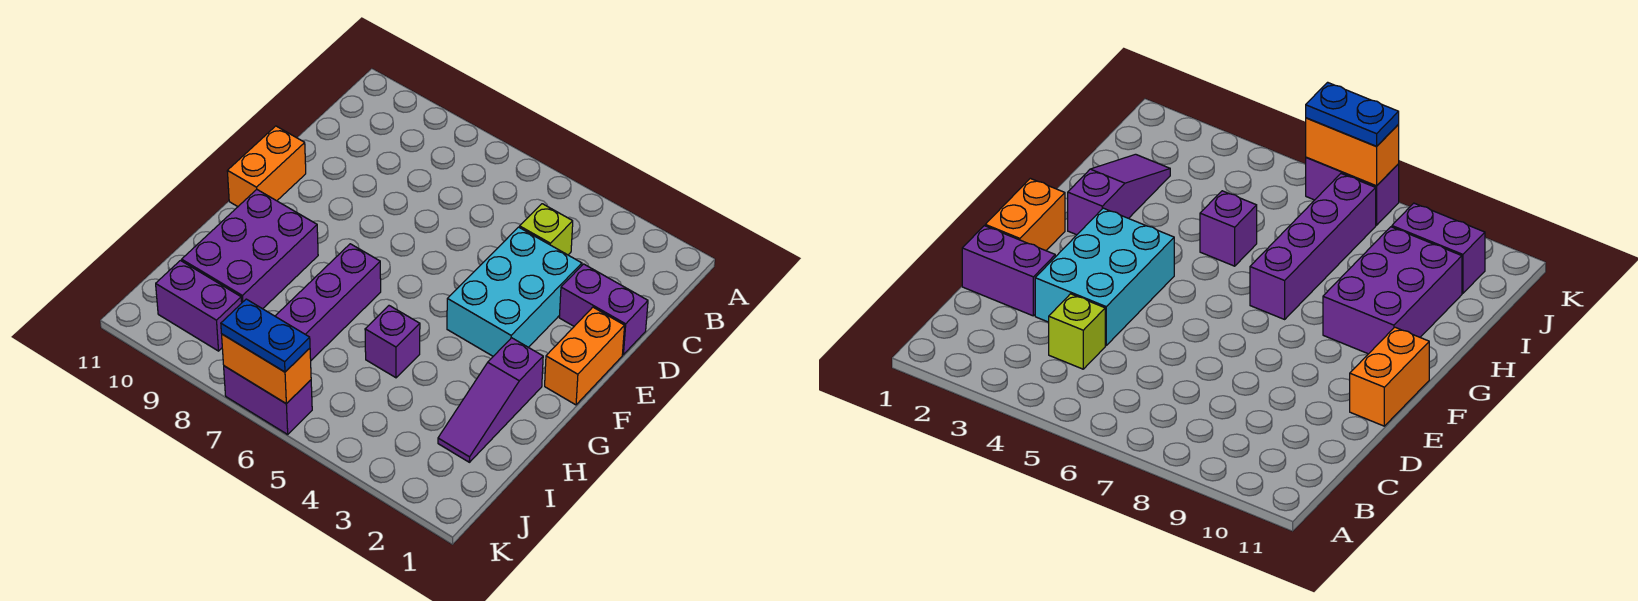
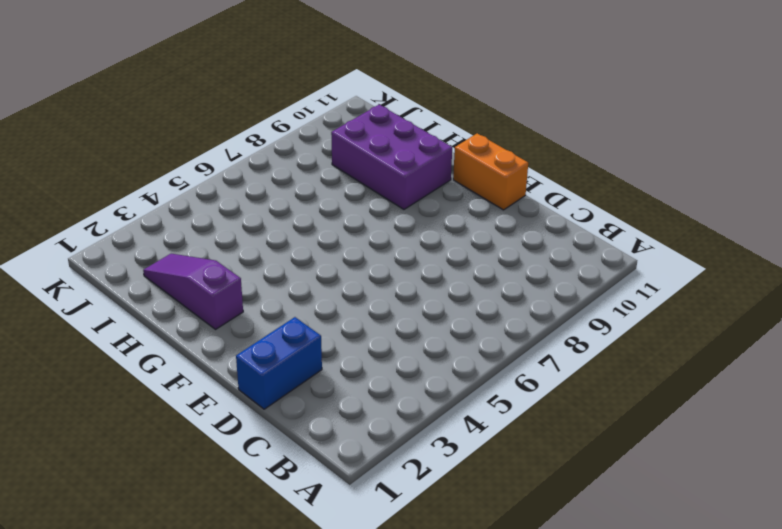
blue brick D1:D2 level 1 -> purple brick D1:D2 level 1
none -> lime brick C4 level 1
none -> cyan brick D3:F4 level 1
none -> orange brick E1:F1 level 1

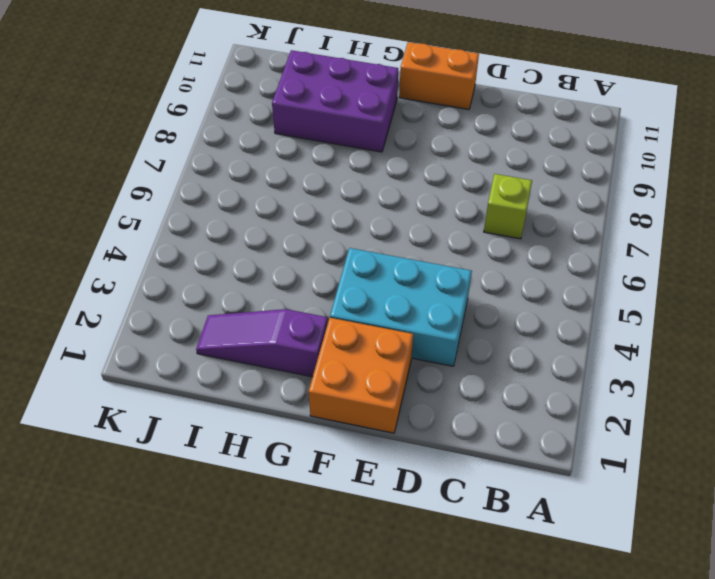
lime brick C7 level 1 -> lime brick C4 level 1
orange brick E1:F2 level 1 -> orange brick E1:F1 level 1
none -> purple brick D1:D2 level 1
none -> purple brick G7:J7 level 1
none -> purple brick H5 level 1

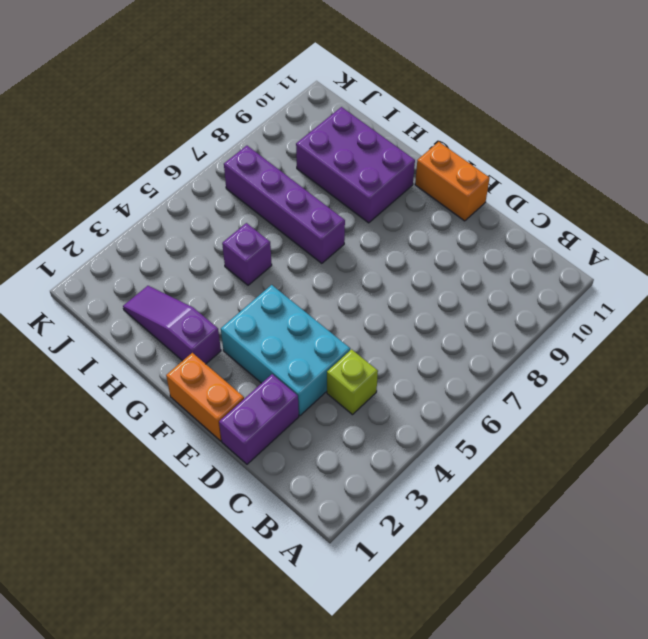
none -> purple brick J9:J10 level 1
none -> purple brick K6:K7 level 1
none -> orange brick K6:K7 level 2

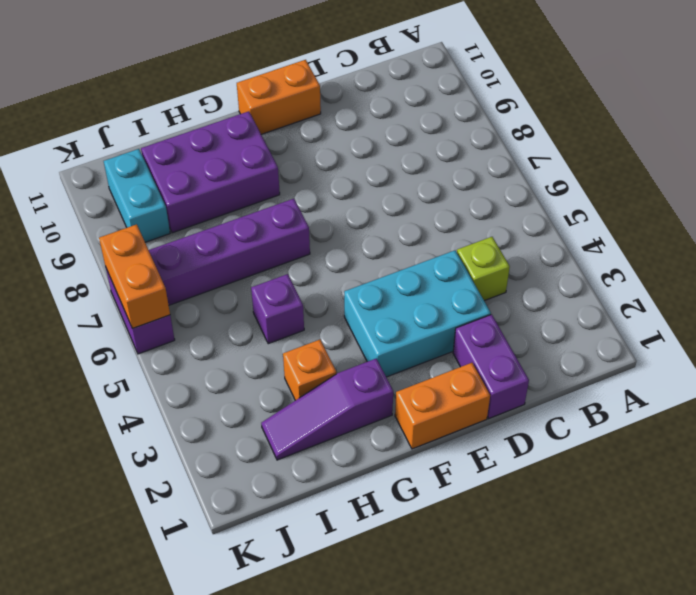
orange brick H3 level 1 -> none
cyan brick J9:J10 level 1 -> purple brick J9:J10 level 1
none -> blue plate K6:K7 level 3

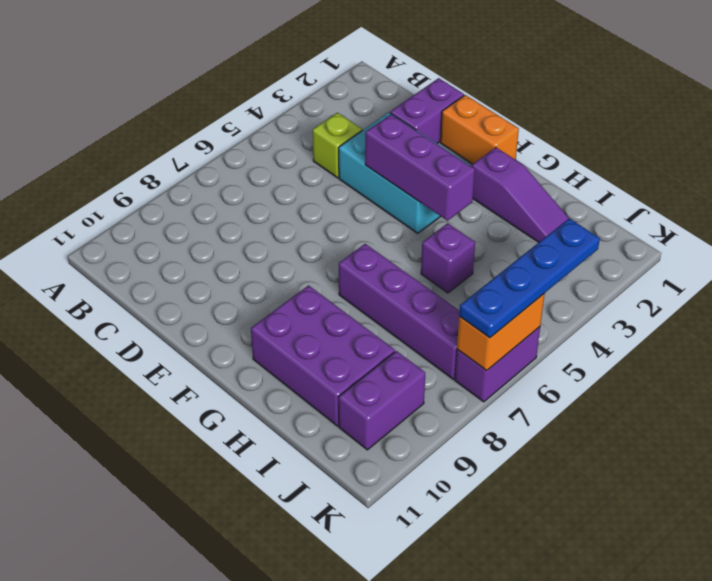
purple brick E4:G4 level 2 -> none
blue plate K4:K7 level 3 -> blue plate K6:K7 level 3
none -> orange brick E11:F11 level 1

